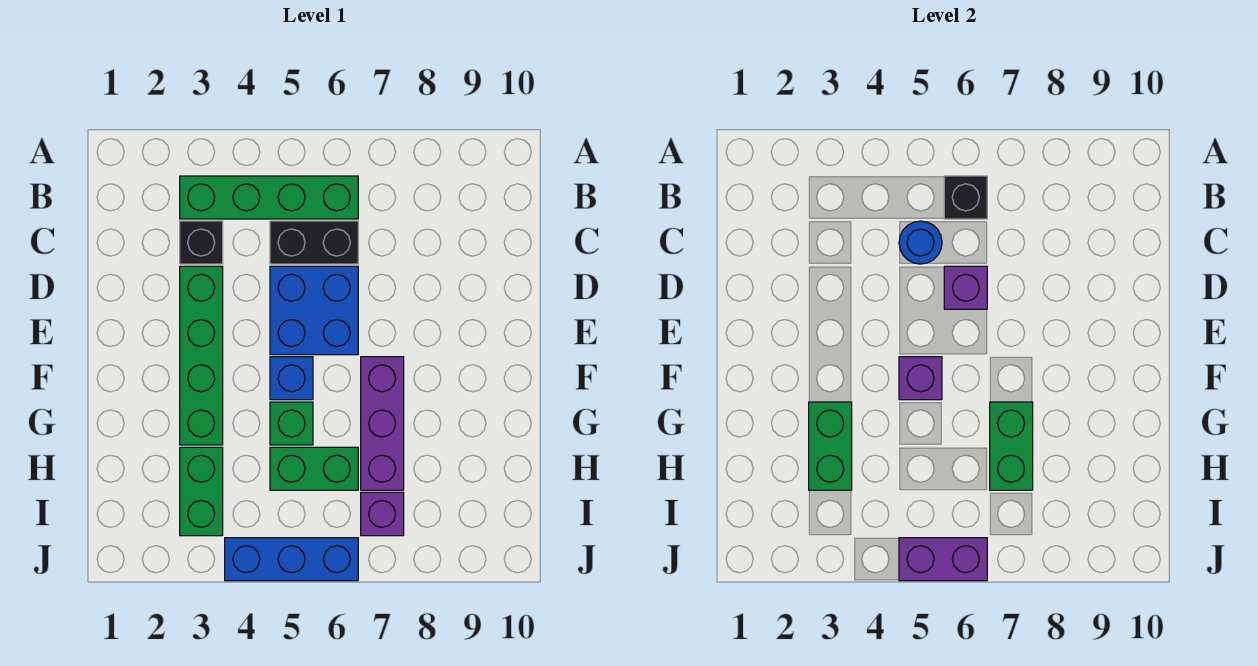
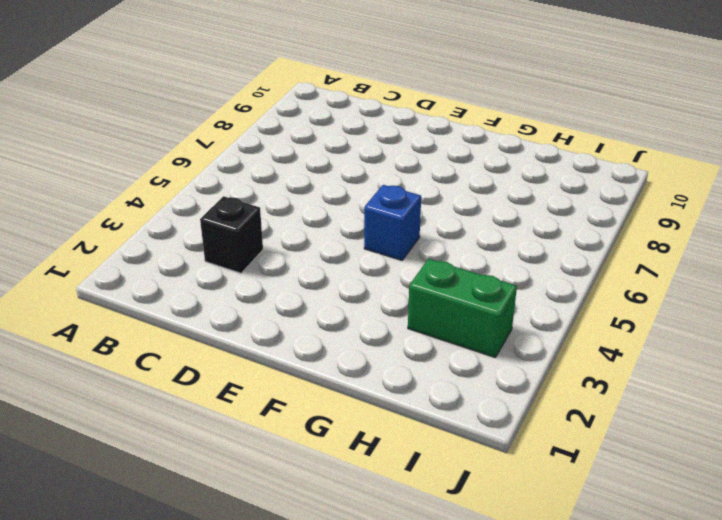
none -> green brick B3:B6 level 1
none -> black brick C5:C6 level 1
none -> green brick D3:G3 level 1

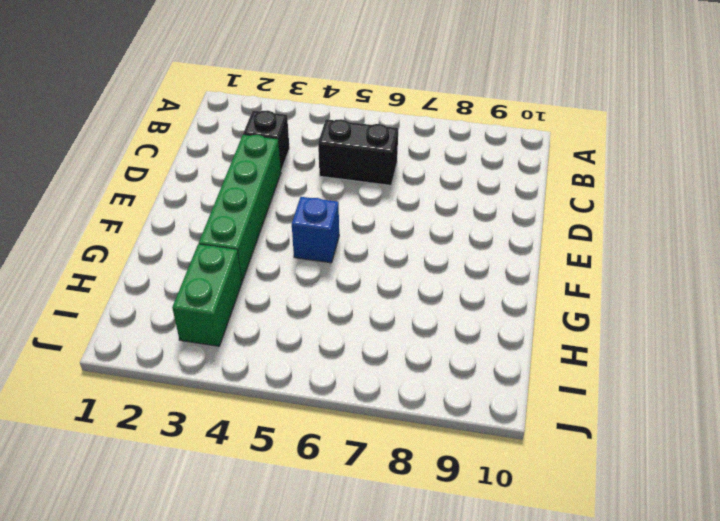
none -> green brick B3:B6 level 1
none -> blue brick D5:E6 level 1
none -> purple brick F7:H7 level 1

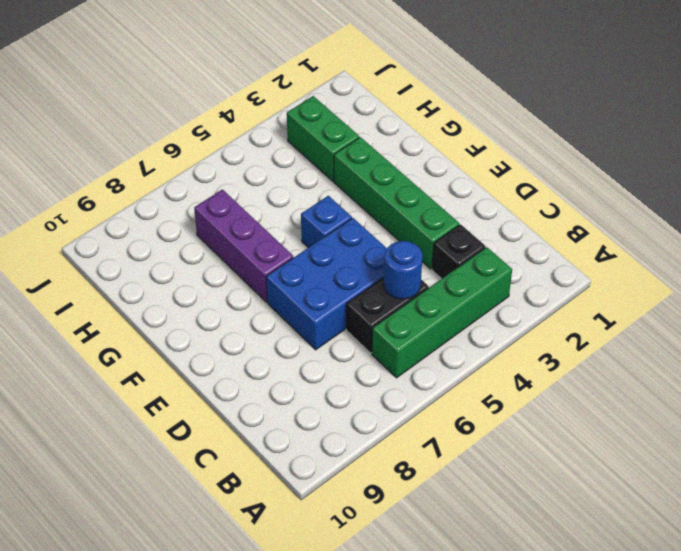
blue brick D5:E7 level 1 -> blue brick D5:E6 level 1
none -> green brick G5 level 1
none -> green brick H5:H6 level 1
none -> purple brick I7 level 1

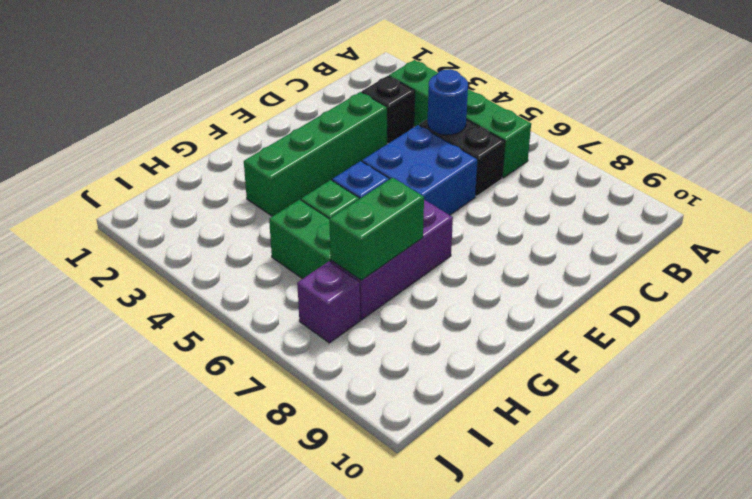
none -> green brick H3:I3 level 1
none -> blue brick J4:J6 level 1
none -> black brick B6 level 2

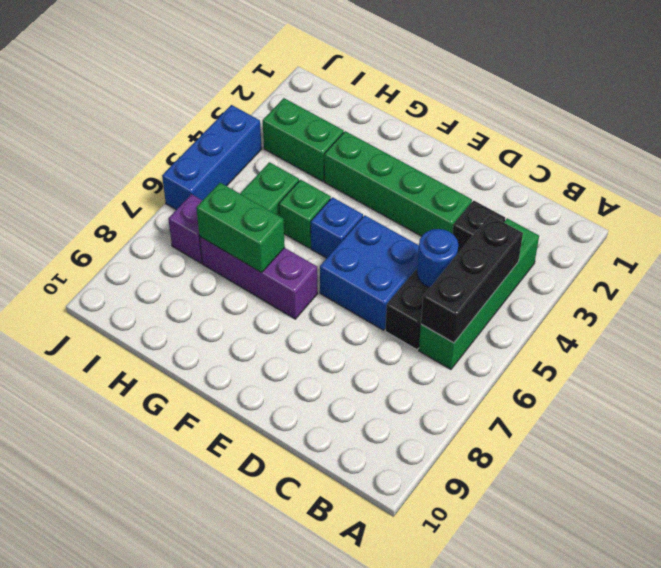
black brick B4:B6 level 2 -> black brick B6 level 2
none -> purple brick D6 level 2
none -> purple brick F5 level 2
none -> green brick G3:H3 level 2

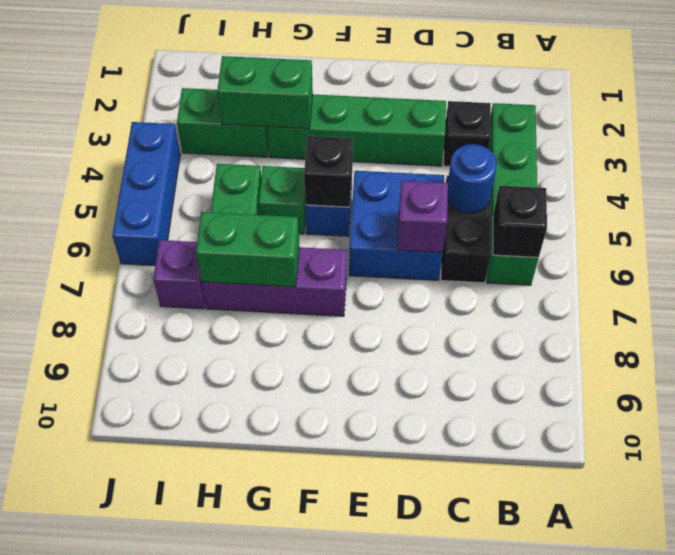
black brick F5 level 2 -> purple brick F5 level 2
none -> purple brick J5:J6 level 2

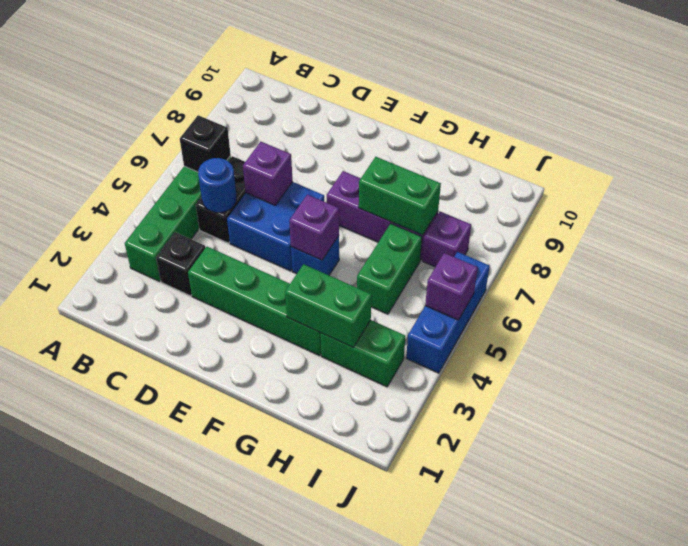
purple brick J5 level 2 -> purple brick J5:J6 level 2
none -> green brick G5 level 1

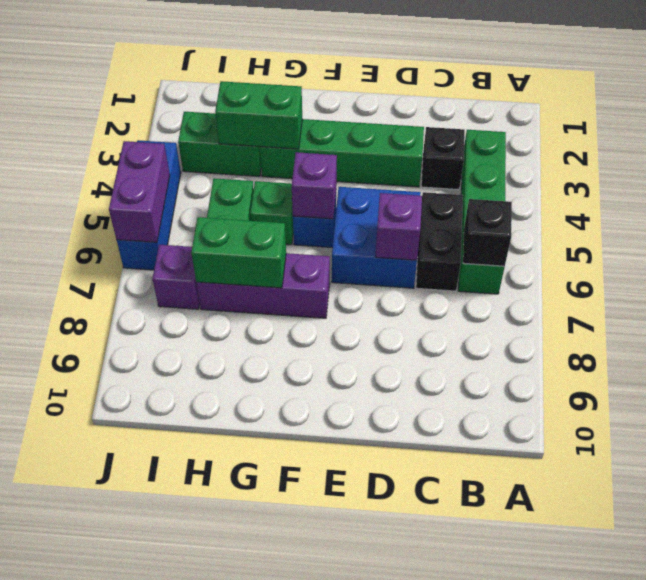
none -> blue round brick C5 level 2

